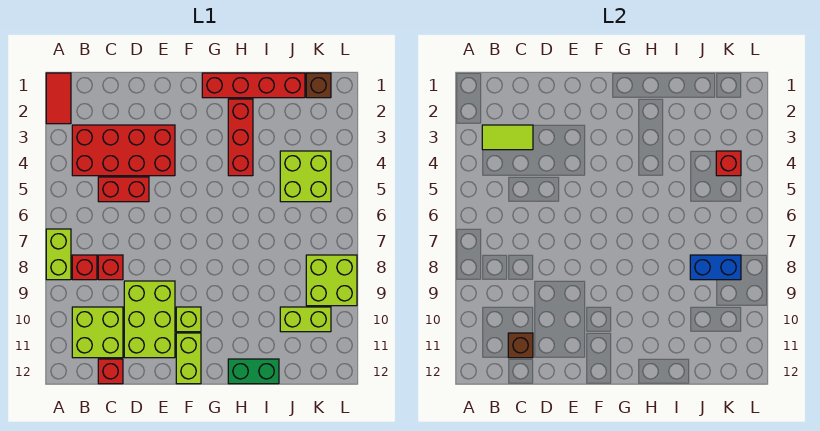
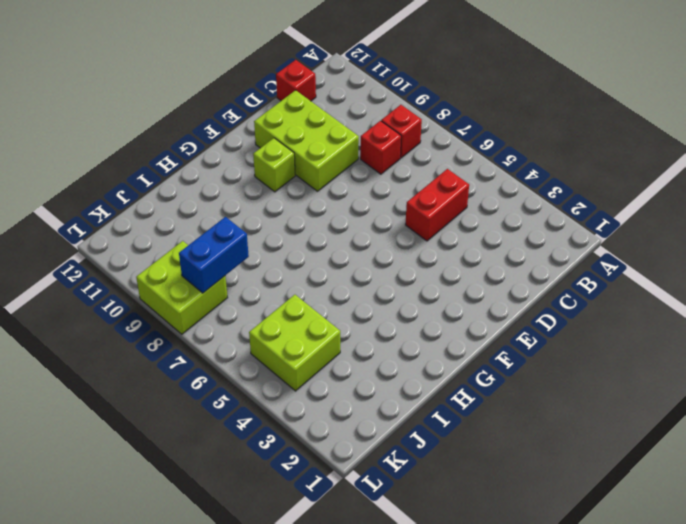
none -> red tile A1:A2 level 1
none -> lime brick A7:A8 level 1
none -> red brick B3:E4 level 1

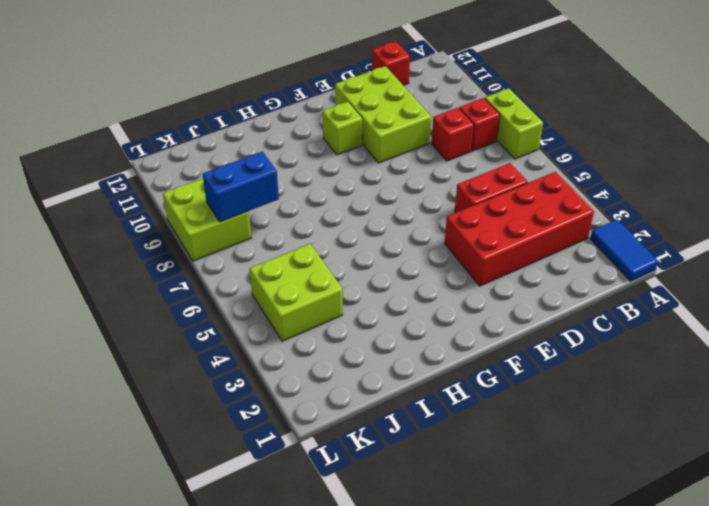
blue tile A1:A2 level 1 -> red tile A1:A2 level 1
none -> lime brick B10:C11 level 1
none -> lime brick F11:F12 level 1
none -> red brick G1:J1 level 1

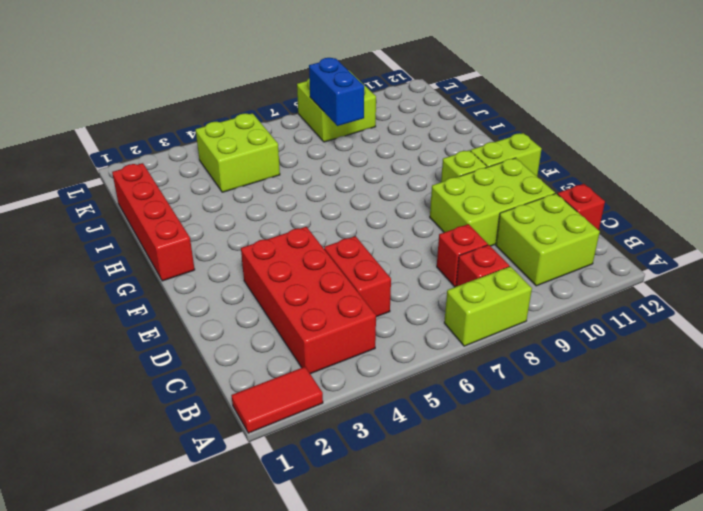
none -> red brick H2:H4 level 1
none -> green brick H12:I12 level 1
none -> lime brick J10:K10 level 1

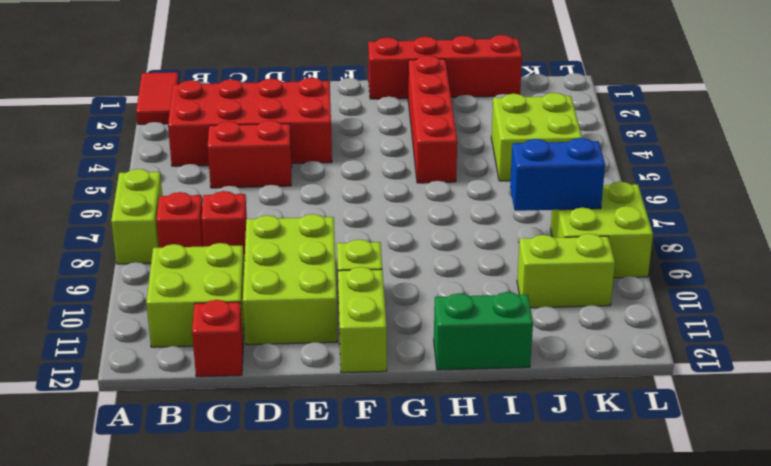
red brick H2:H5 level 1 -> red brick H2:H4 level 1
none -> brown brick K1 level 1
none -> lime tile B3:C3 level 2
none -> brown brick C11 level 2

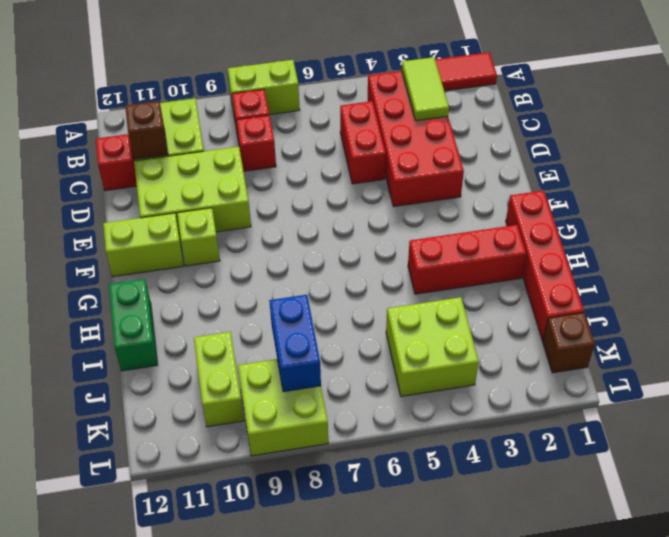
none -> red brick K4 level 2

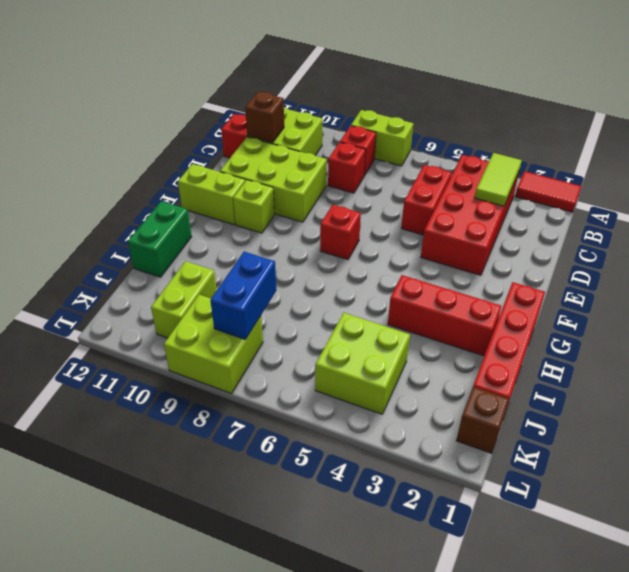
red brick F7 level 1 -> red brick K4 level 2

